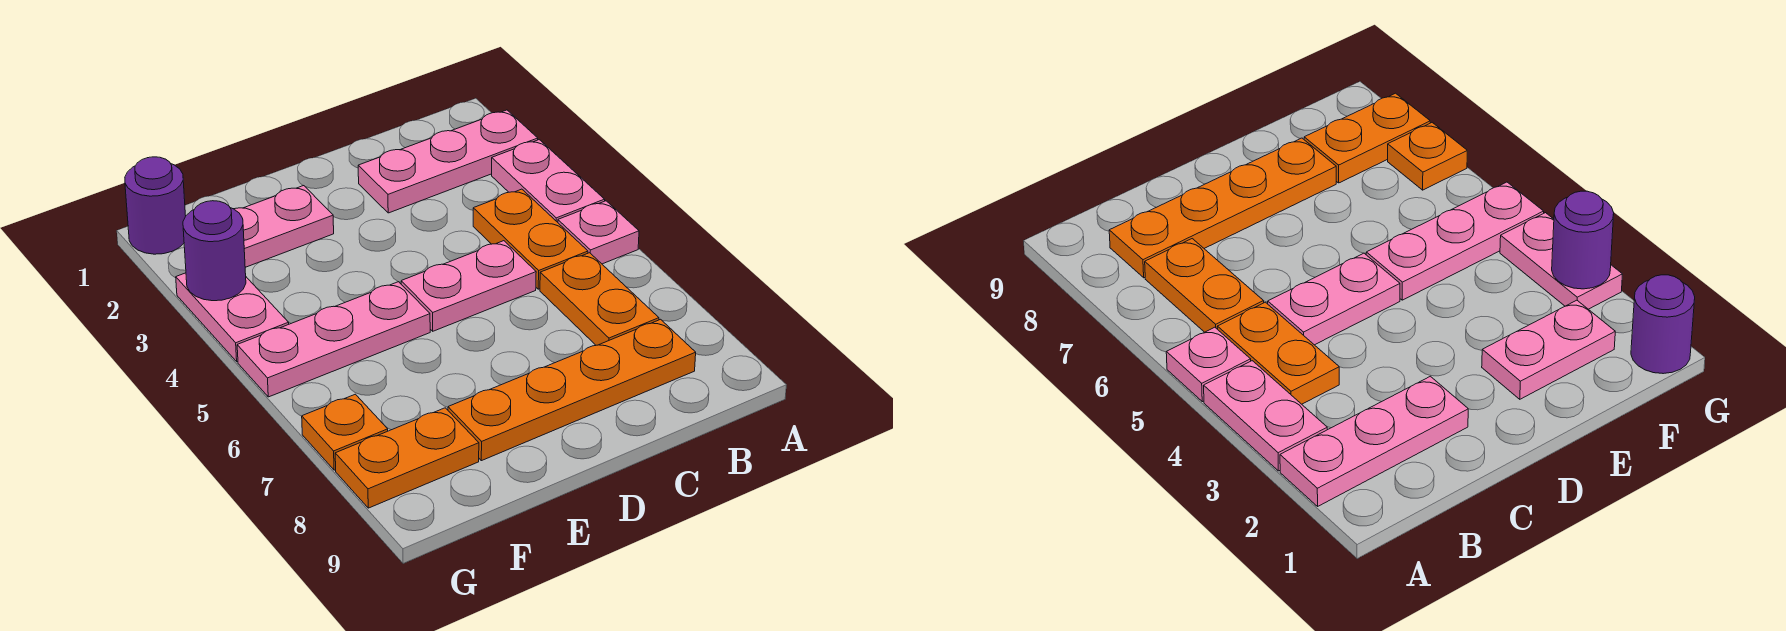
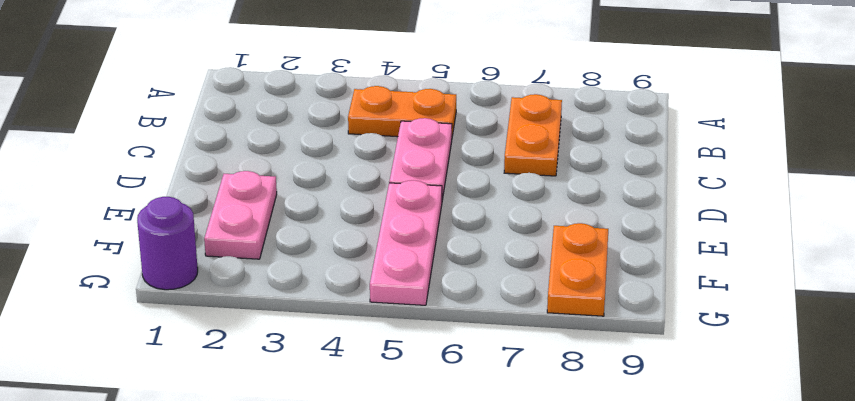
orange plate B7:C7 level 1 -> orange plate B6:B7 level 1
none -> pink plate A2:C2 level 1
none -> pink plate A3:A4 level 1
none -> pink plate A5 level 1

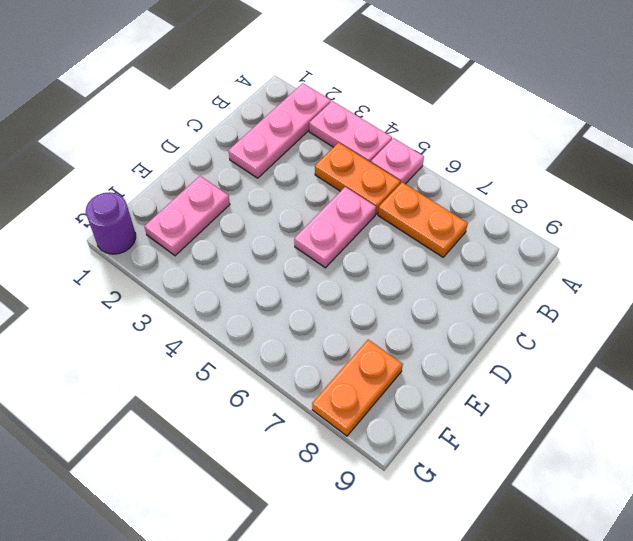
none -> orange plate B8:E8 level 1
none -> pink plate E5:G5 level 1
none -> pink plate G3:G4 level 1

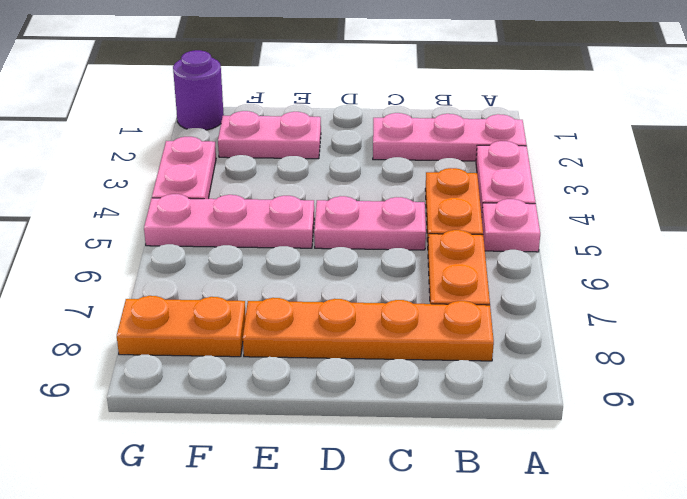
none -> orange plate G7 level 1
none -> purple round brick G3 level 2

